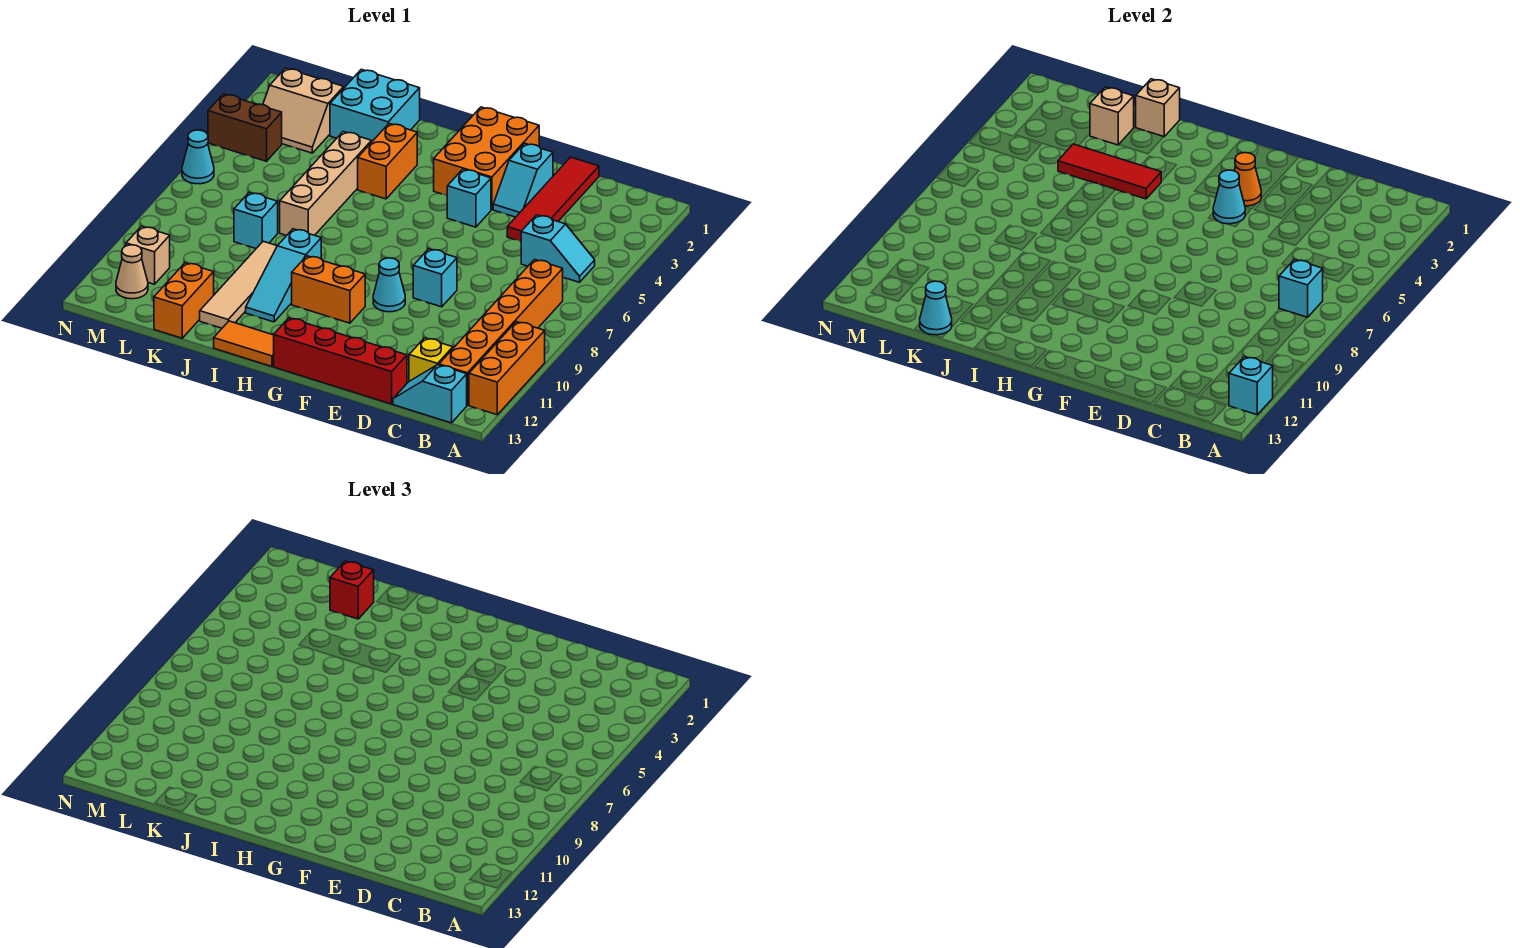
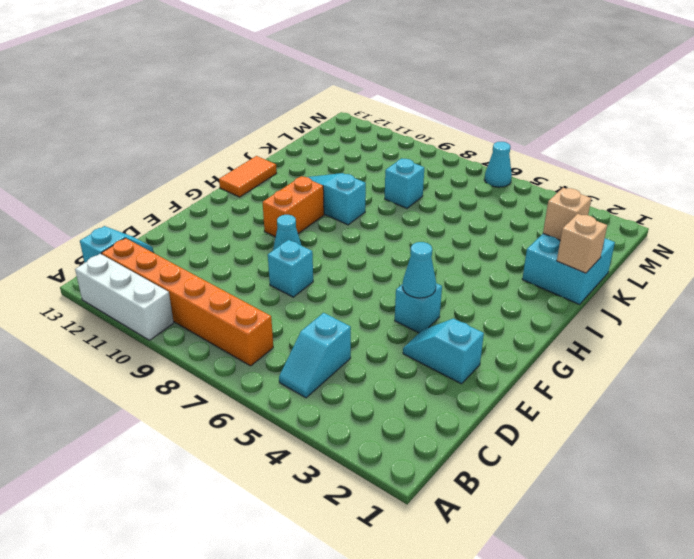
white brick A10:A12 level 1 -> orange brick A10:A12 level 1
none -> yellow brick C12 level 1
none -> red tile D1:D4 level 1
none -> red brick D13:G13 level 1
none -> orange brick F1:G3 level 1

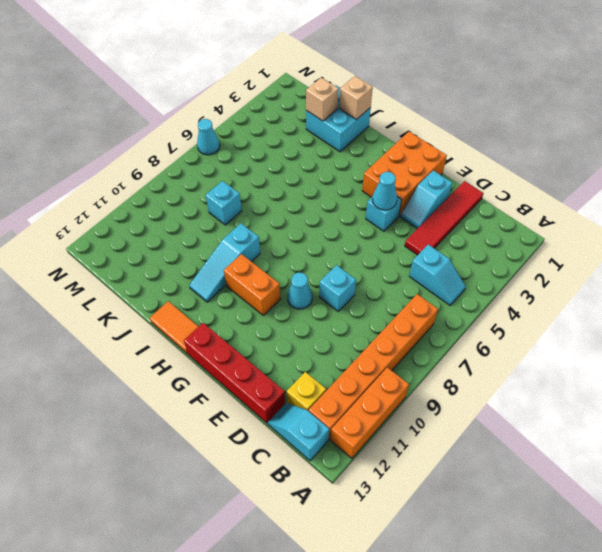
none -> orange brick I3:I4 level 1
none -> tan brick J4:J7 level 1
none -> tan tile J9:J12 level 1
none -> orange brick K12:K13 level 1

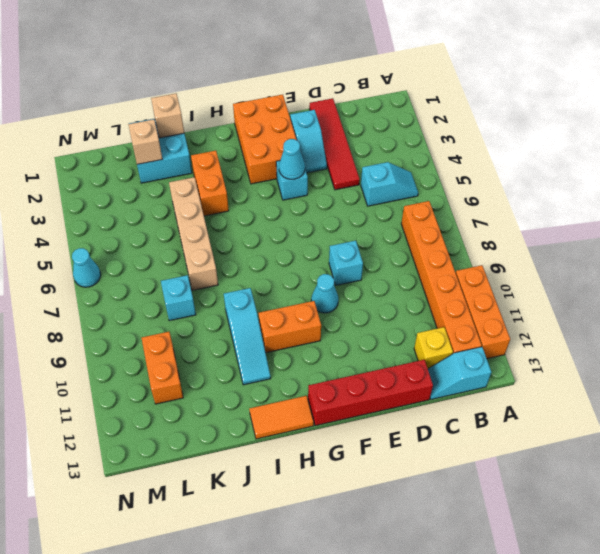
orange brick L10:L11 level 1 -> orange brick K12:K13 level 1
none -> tan tile J9:J12 level 1
none -> tan slope L2:M3 level 1 top 2
none -> brown brick M4:N4 level 1
none -> tan brick M11 level 1

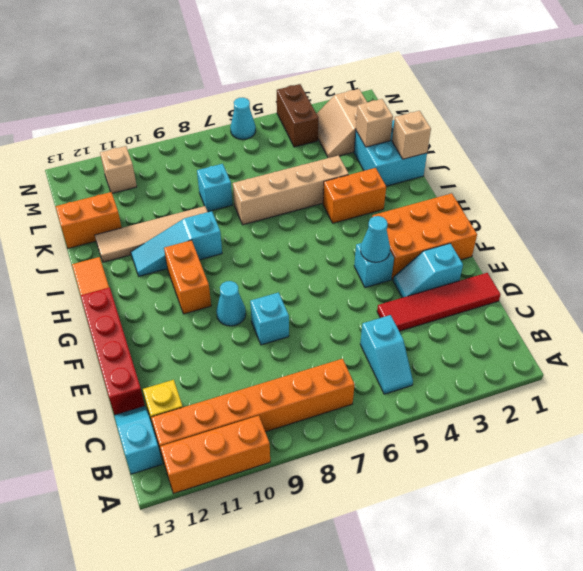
none -> tan cone M12 level 1
none -> cyan brick A12 level 2
none -> cyan brick B7 level 2
none -> orange cone F3 level 2

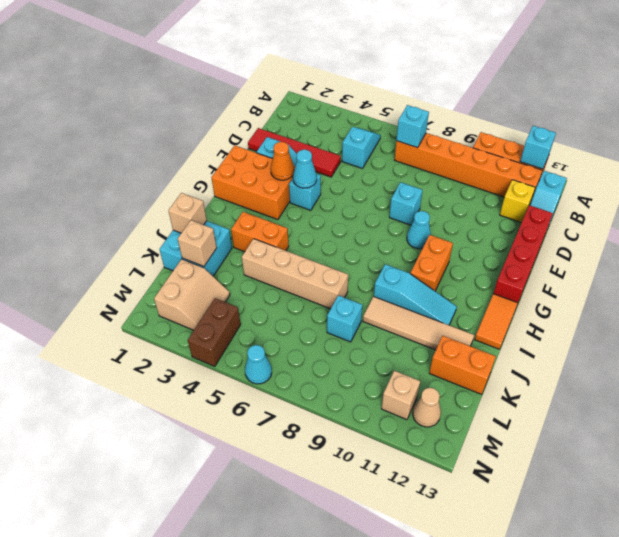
none -> red tile I4:K4 level 2
none -> cyan cone K13 level 2
none -> red brick K2 level 3

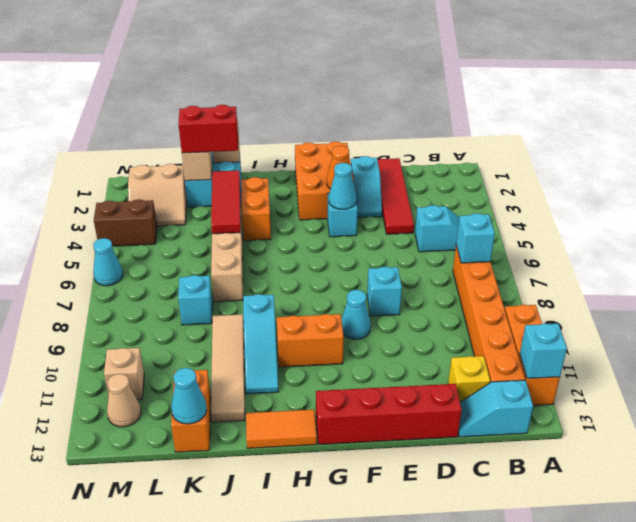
red brick J2:K2 level 3 -> red brick K2 level 3
red tile J3:J5 level 2 -> red tile I4:K4 level 2

